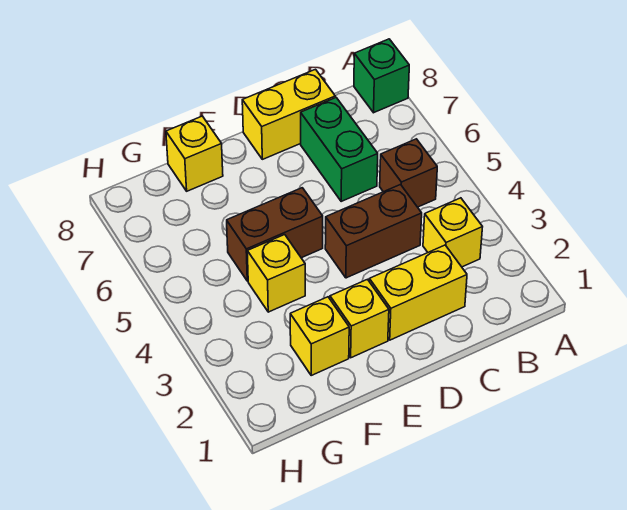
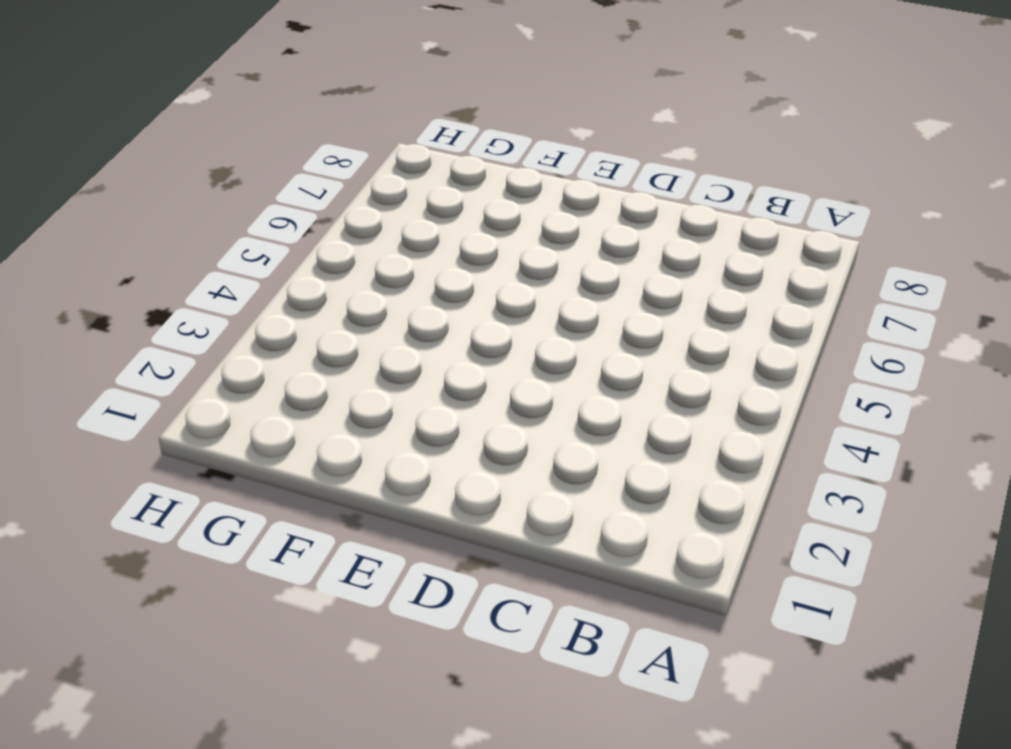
none -> green brick A8 level 1
none -> yellow brick B3 level 1
none -> brown brick B5 level 1

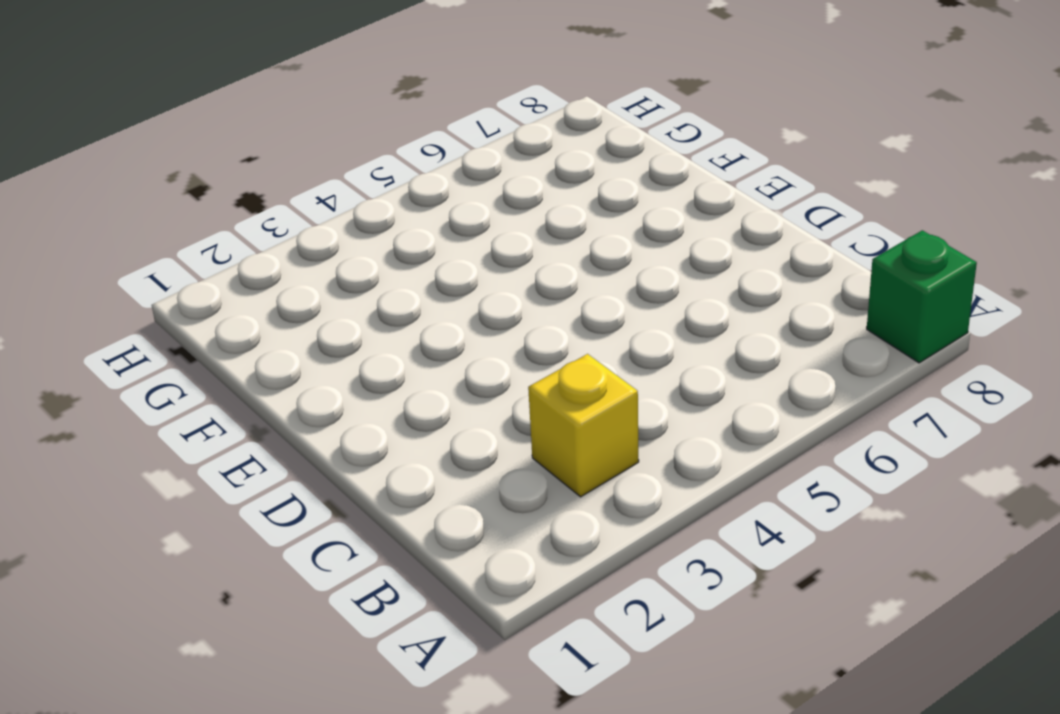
none -> brown brick B5 level 1
none -> yellow brick C2:D2 level 1
none -> brown brick C4:D4 level 1

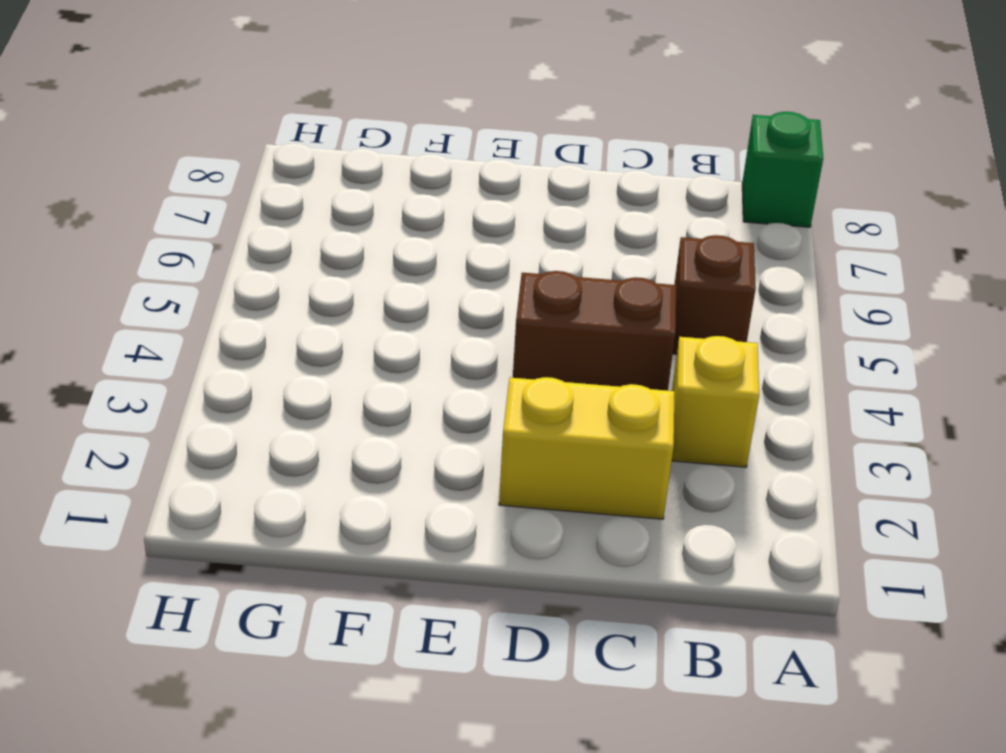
none -> green brick C6:C7 level 1
none -> yellow brick C8:D8 level 1
none -> yellow brick E2 level 1

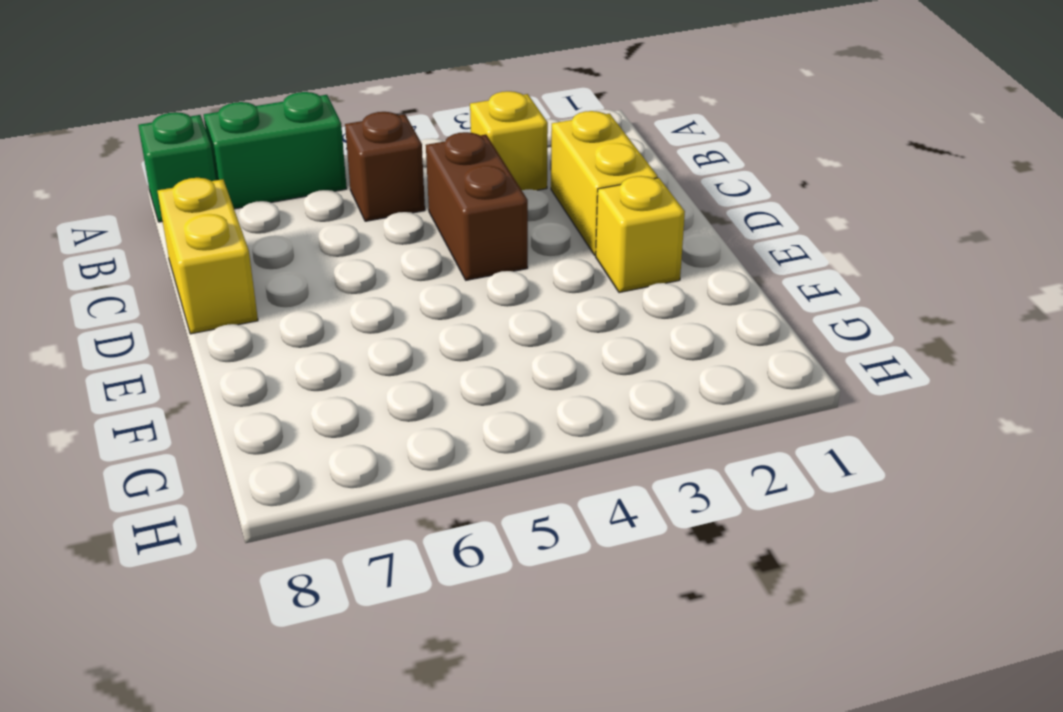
green brick A6:A7 level 1 -> green brick C6:C7 level 1
none -> brown brick E5:F5 level 1
none -> yellow brick F2 level 1
none -> yellow brick F4 level 1

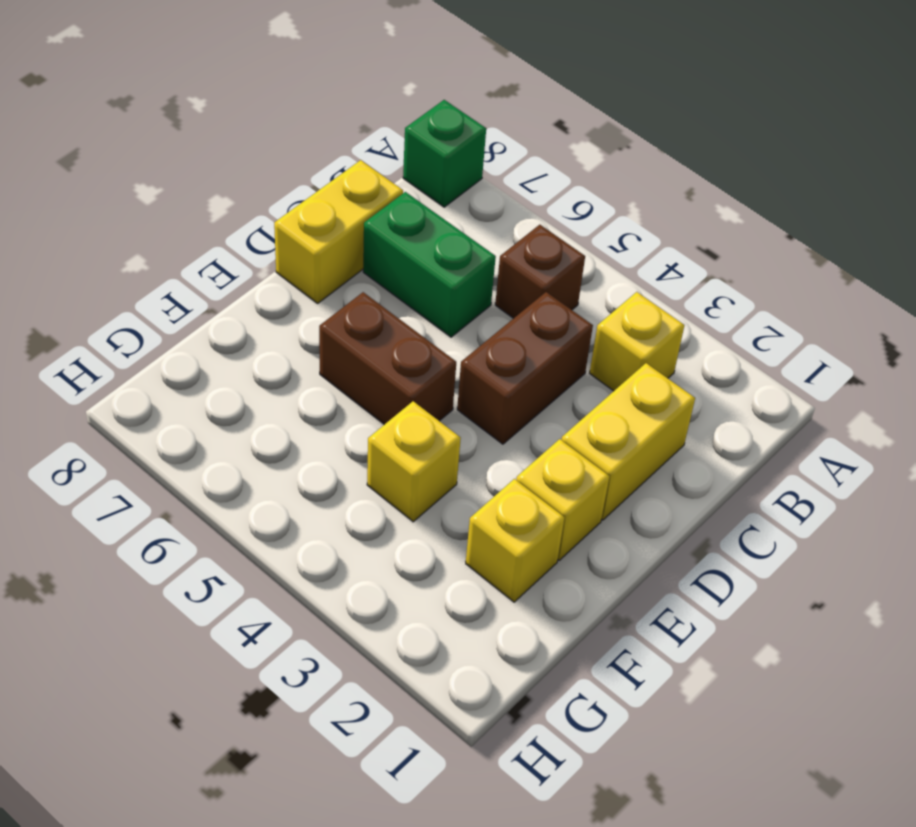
brown brick E5:E6 level 1 -> brown brick E5:F5 level 1
none -> yellow brick F8 level 1

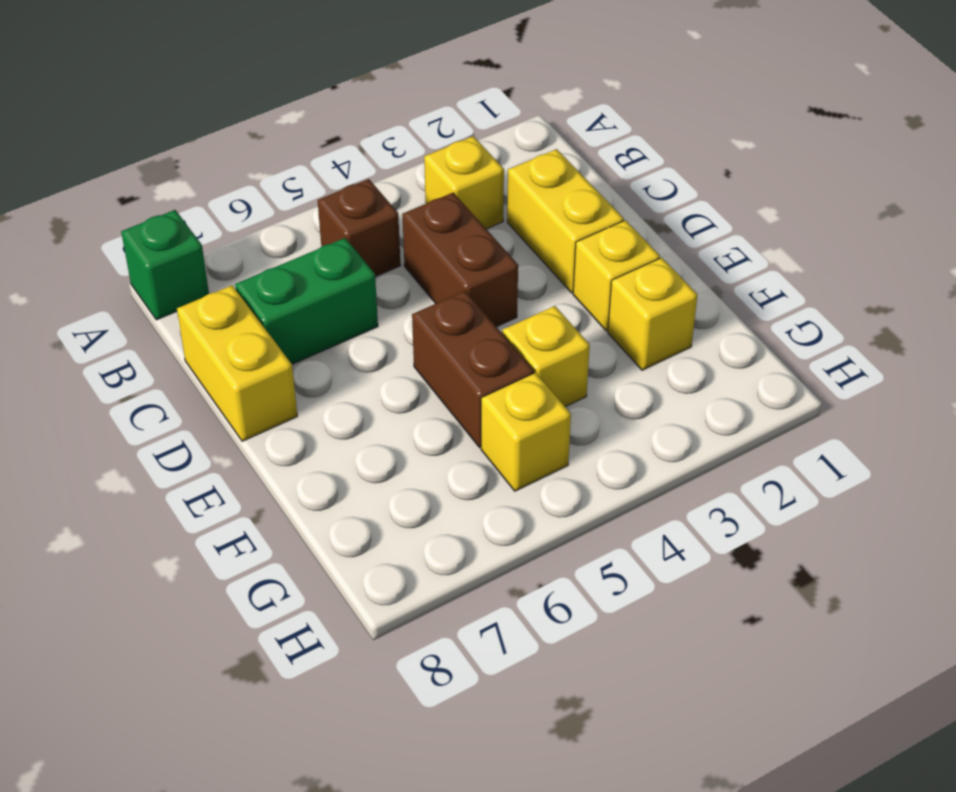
yellow brick G5 level 1 -> yellow brick F8 level 1

